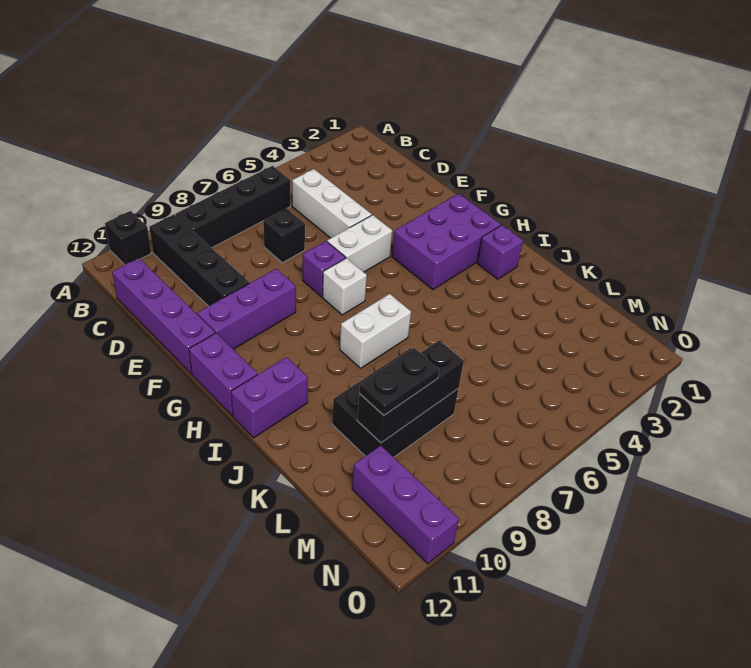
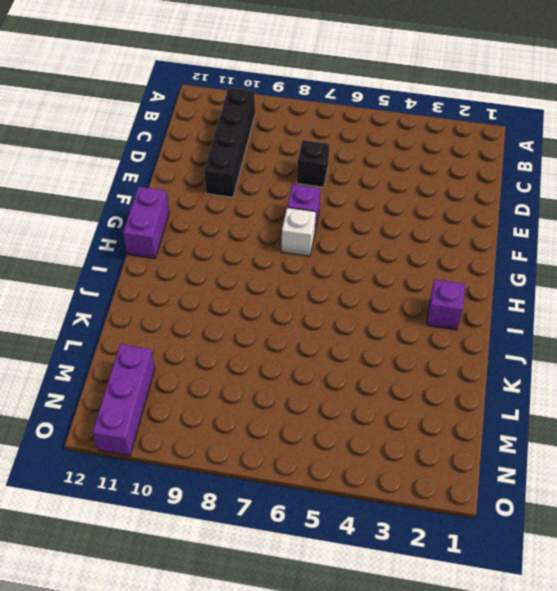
none -> black brick A11 level 1
none -> black brick B6:B9 level 1
none -> white brick C5:E5 level 1

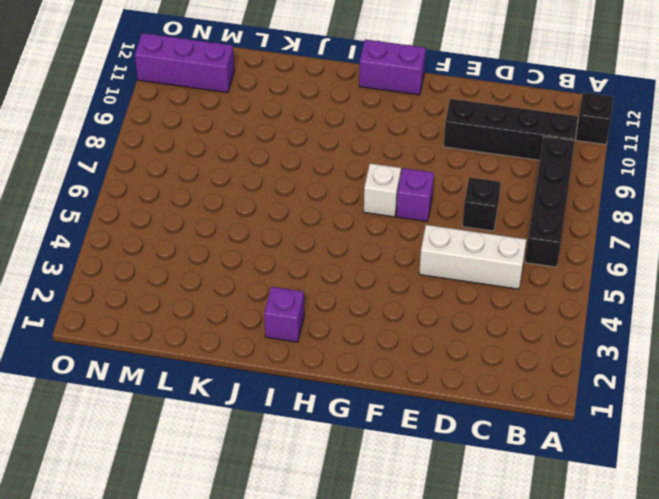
none -> purple brick C12:F12 level 1
none -> white brick F5:F6 level 1
none -> purple brick F9:F11 level 1

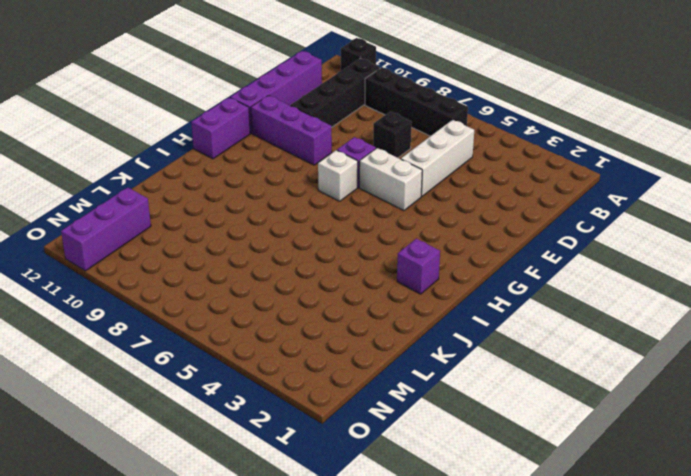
none -> purple brick G2:H4 level 1
none -> white brick I7:I8 level 1
none -> purple brick I11:I12 level 1

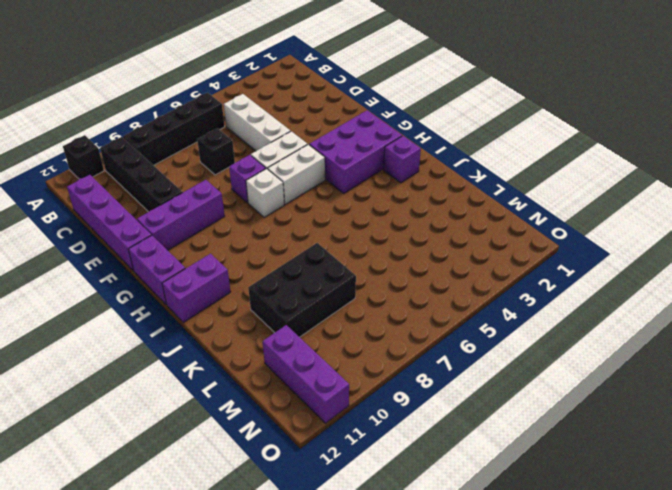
white brick G5:G6 level 1 -> white brick I7:I8 level 1
none -> black brick L8:L10 level 2
none -> black plate L9:L10 level 3

